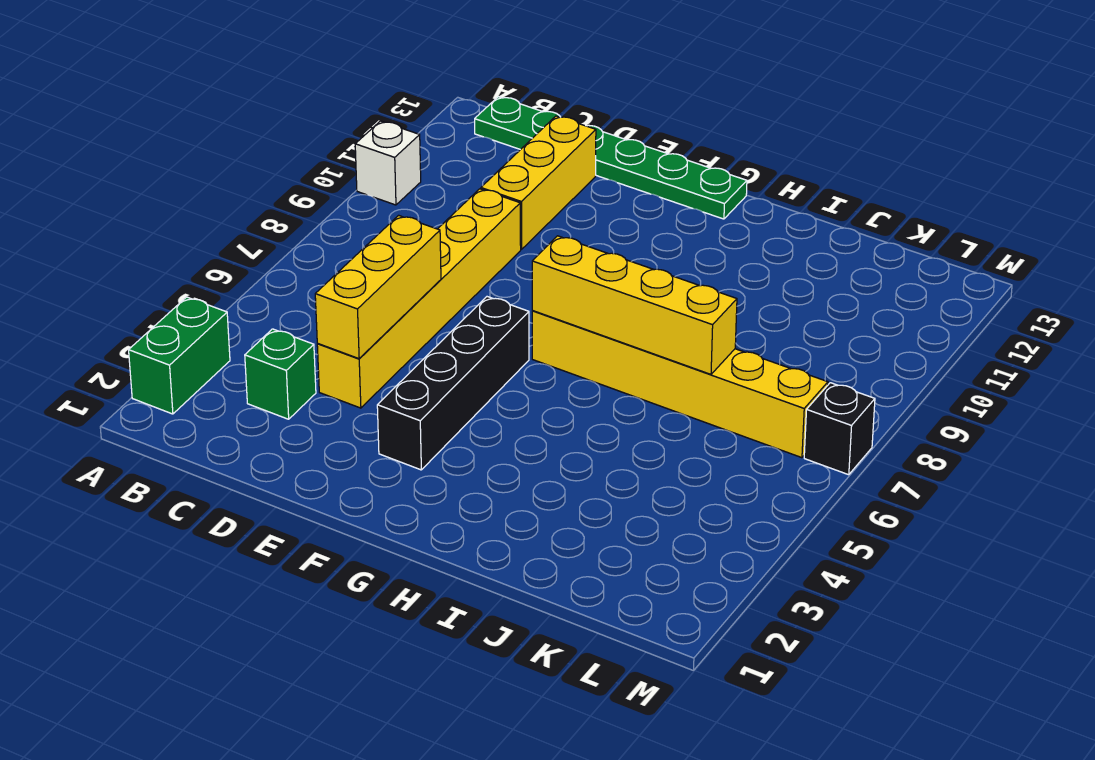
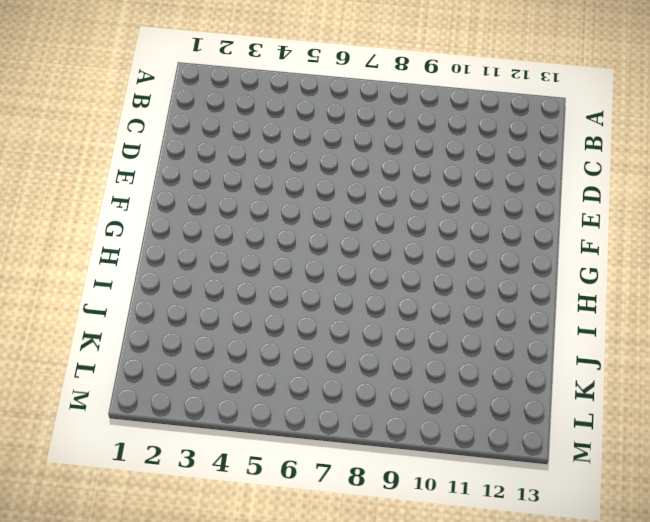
none -> green brick A2:A3 level 1
none -> white brick A10 level 1

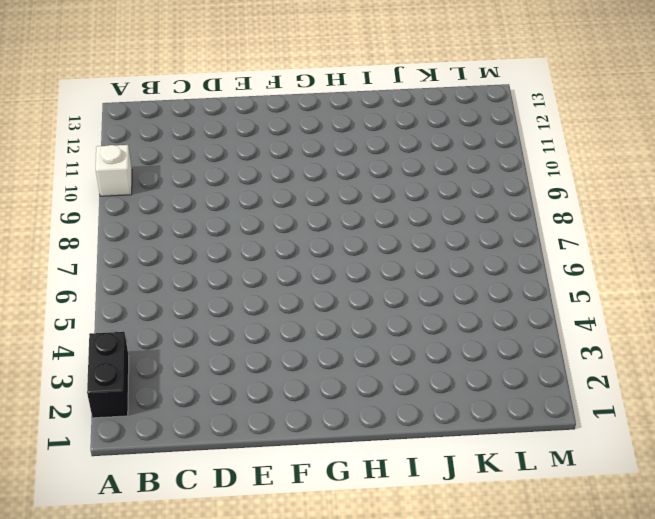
black brick A2:A3 level 1 -> green brick A2:A3 level 1
none -> green plate B13:G13 level 1
none -> green brick C3 level 1

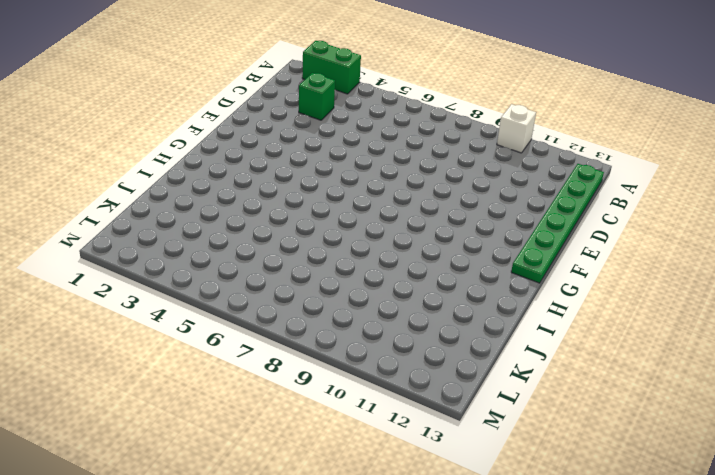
none -> yellow brick D4:D9 level 1
none -> yellow brick D10:D12 level 1

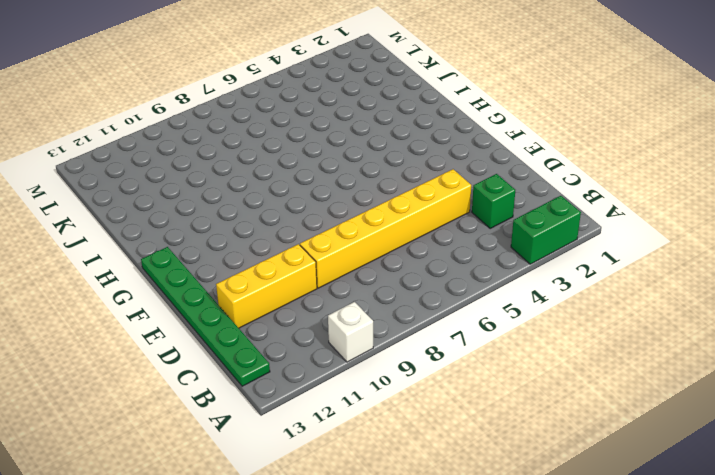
none -> black brick F3:F6 level 1
none -> yellow brick G7:L7 level 1

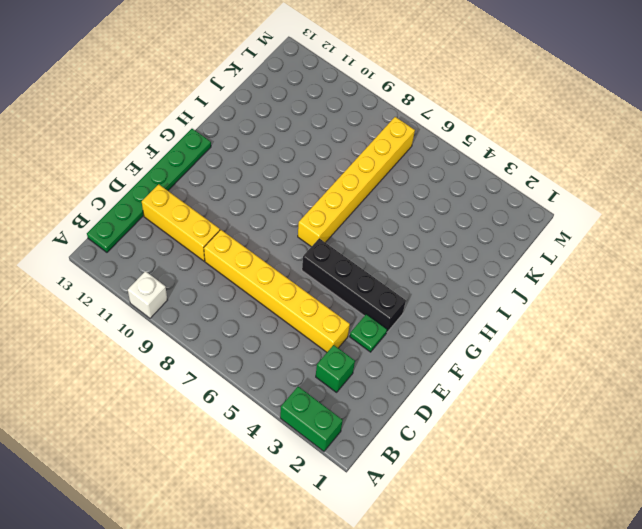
green plate E3 level 1 -> none
none -> black brick M7 level 1
none -> yellow brick D4:D6 level 2

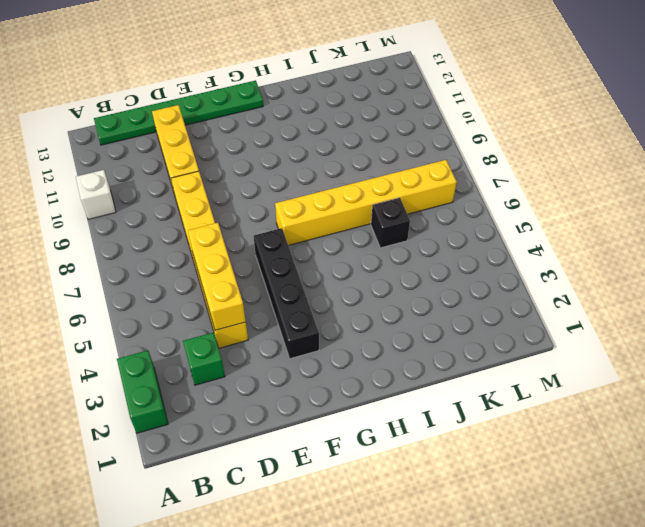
black brick J6 level 1 -> black brick M7 level 1
none -> yellow brick G7:J7 level 2

